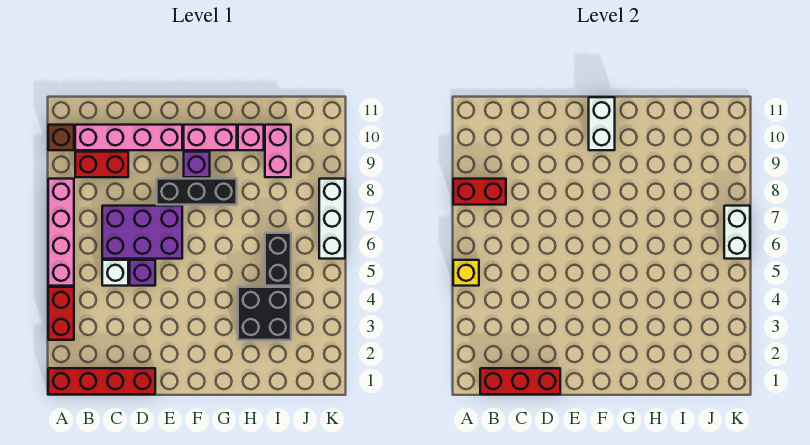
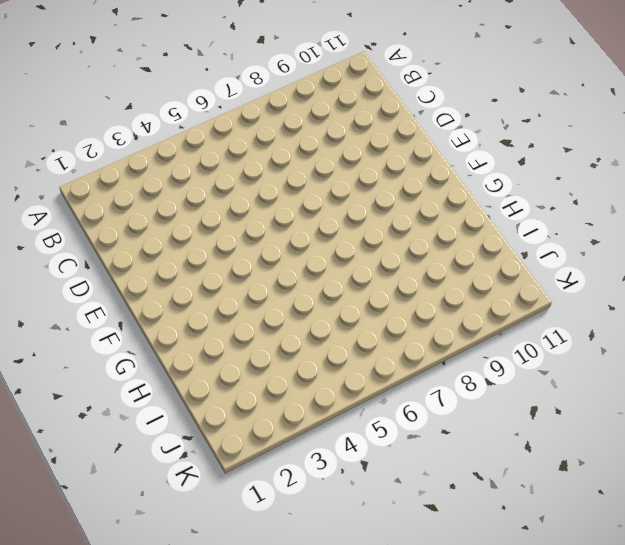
none -> red brick A1:D1 level 1
none -> red brick A3:A4 level 1
none -> pink brick A5:A8 level 1

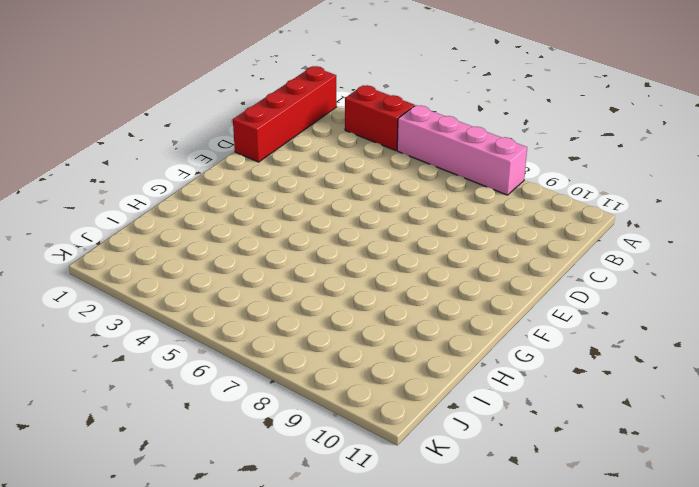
none -> brown brick A10 level 1
none -> red brick B9:C9 level 1
none -> pink brick B10:E10 level 1

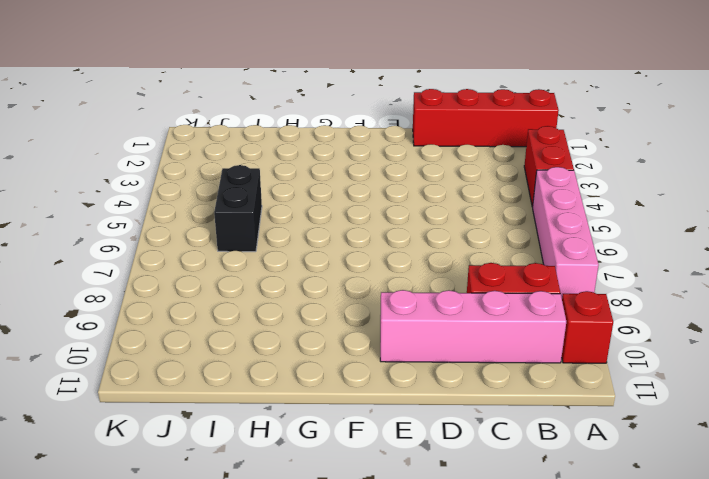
red brick A10 level 1 -> brown brick A10 level 1
none -> white brick C5 level 1
none -> purple brick C6:E7 level 1
none -> purple brick D5 level 1

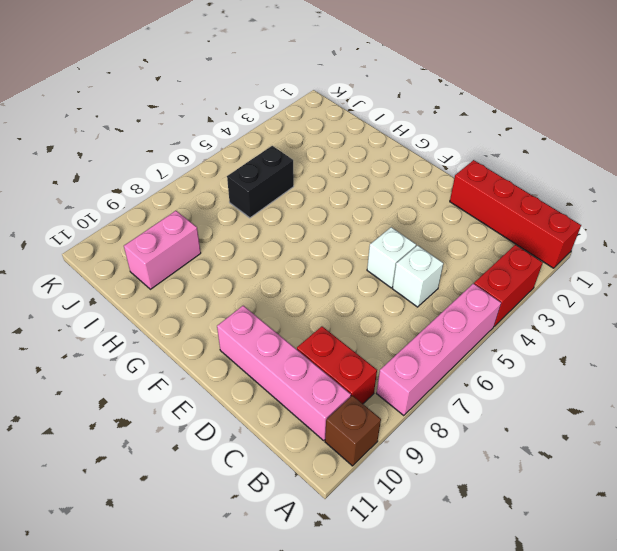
white brick D5 level 1 -> purple brick D5 level 1
none -> purple brick C6:E7 level 1
none -> black brick E8:G8 level 1
none -> purple brick F9 level 1

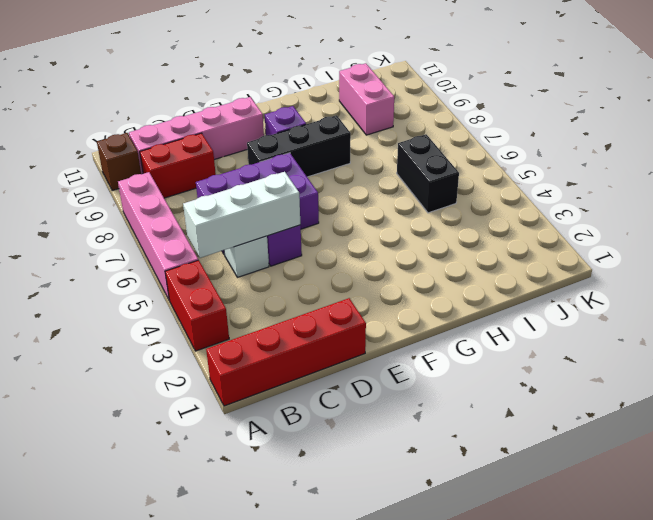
white brick B5:D5 level 2 -> white brick K6:K8 level 1
none -> pink brick F10:G10 level 1
none -> black brick H3:I4 level 1
none -> pink brick H10 level 1

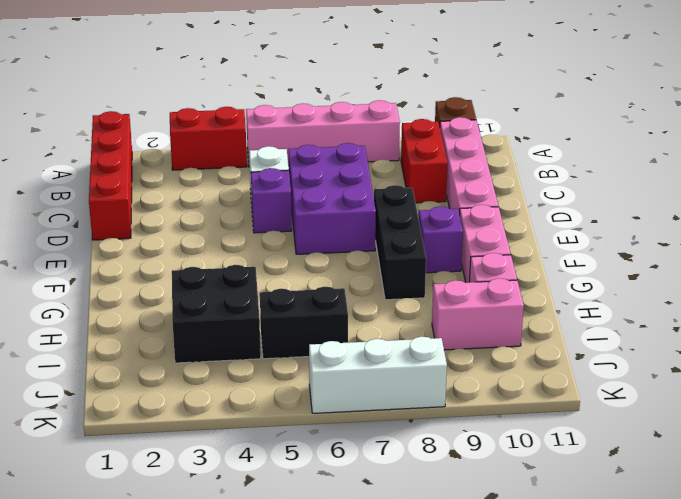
none -> yellow brick A5 level 2
none -> red brick A8:B8 level 2
none -> red brick B1:D1 level 2

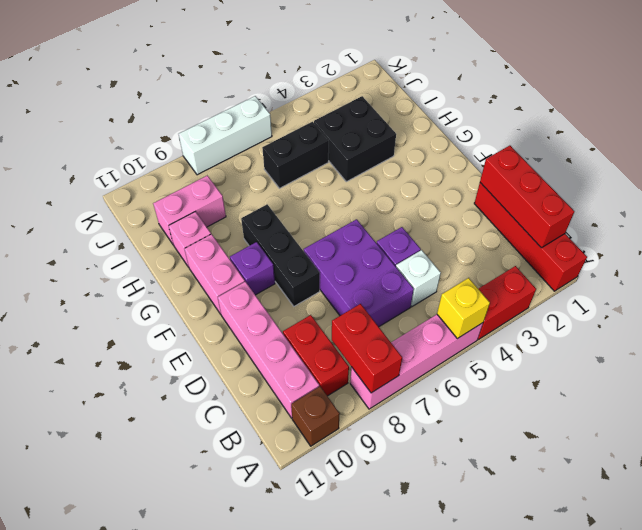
none -> white brick F10:F11 level 2
none -> white brick K6:K7 level 2

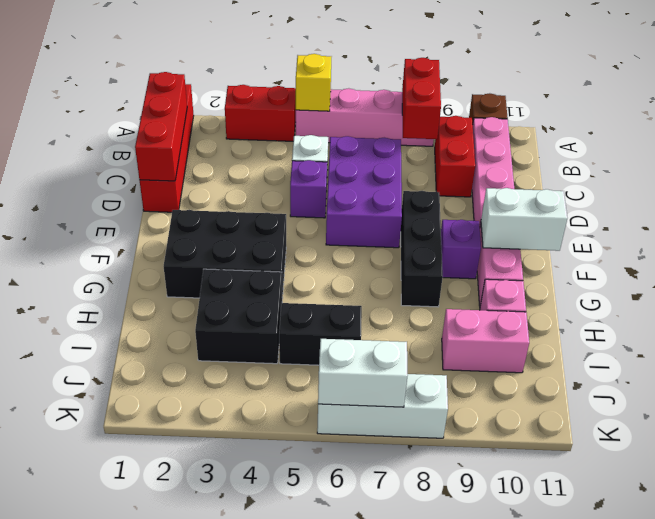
black brick F2:G4 level 1 -> none

